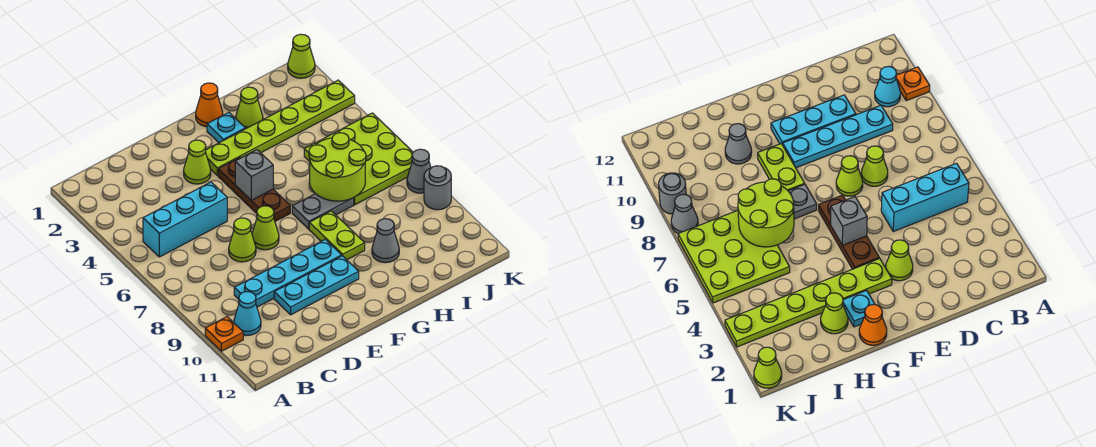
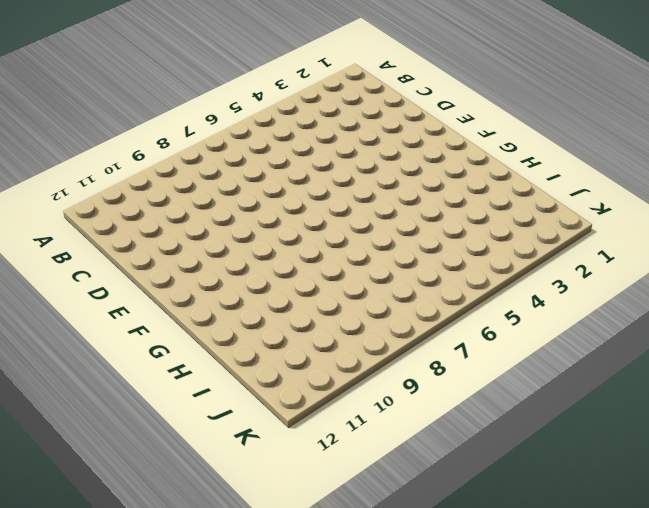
none -> orange plate A10 level 1
none -> cyan brick B5:D5 level 1
none -> cyan cone B10 level 1

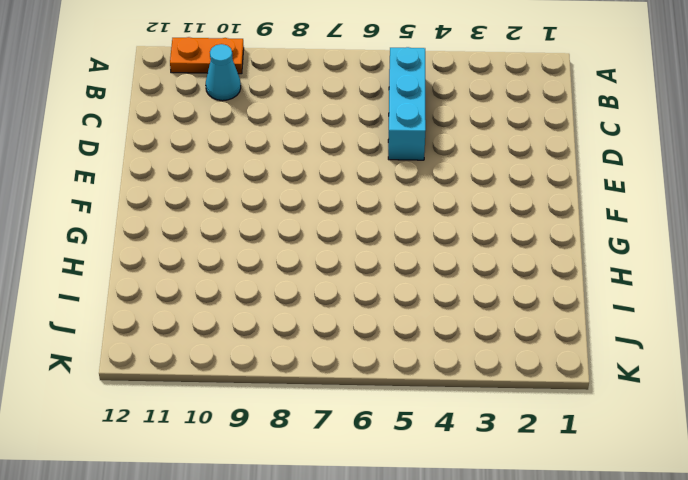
orange plate A10:A11 level 1 -> orange plate A10 level 1
none -> cyan plate C9:F9 level 1
none -> lime cone D7 level 1
none -> cyan plate D10:F10 level 1

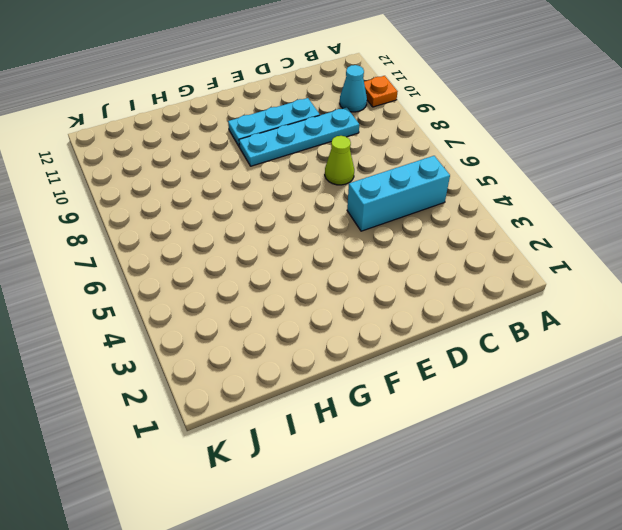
none -> lime cone E3 level 1
none -> lime cone E7 level 1
none -> lime plate F3:K3 level 1

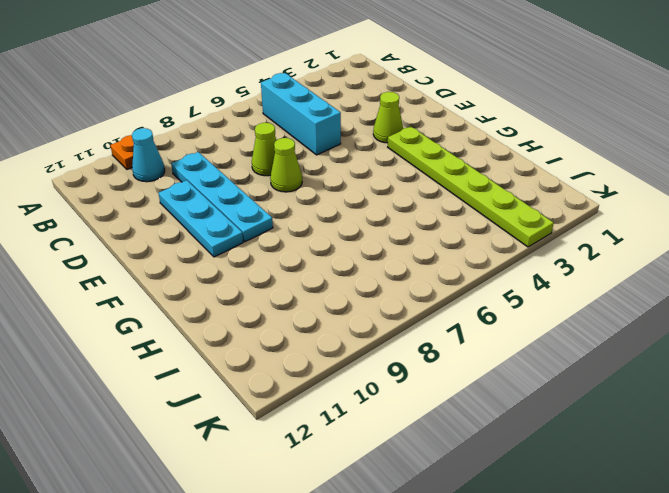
none -> brown plate F4:F6 level 1
none -> orange cone G1 level 1
none -> cyan plate G2 level 1

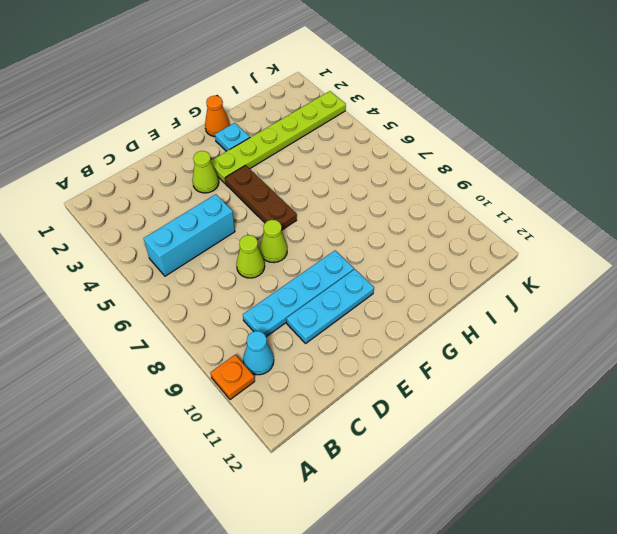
none -> grey plate G7:H7 level 1
none -> lime plate G8:G9 level 1
none -> lime cone H2 level 1

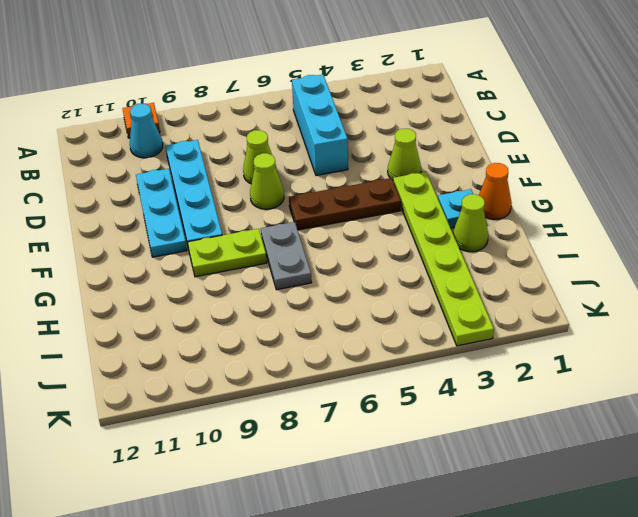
none -> grey cone H10 level 1
none -> lime plate I5:K7 level 1
none -> lime cone K1 level 1

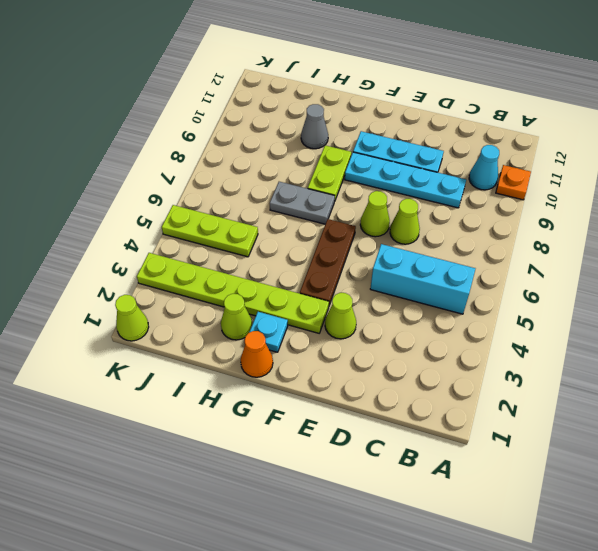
lime plate I5:K5 level 1 -> lime plate I5:K7 level 1
none -> grey cone K8 level 1
none -> grey round brick K9 level 1
none -> grey brick F5 level 2

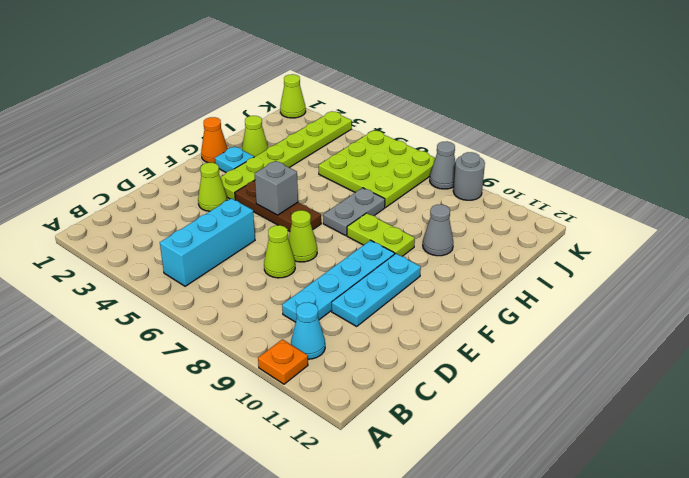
none -> lime round brick H6:I7 level 2

